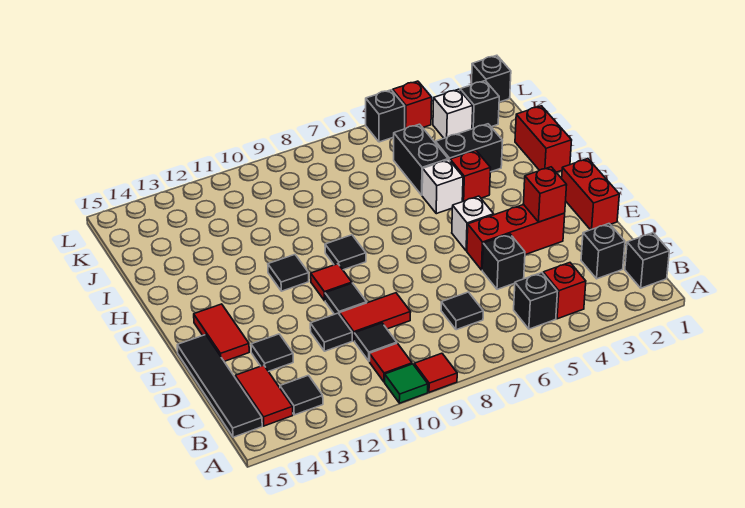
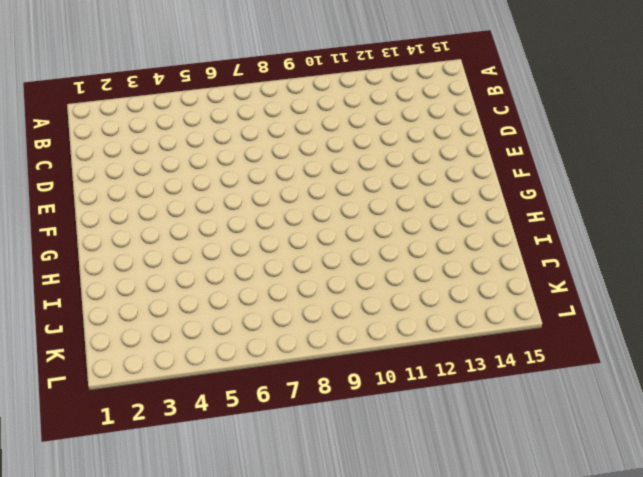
none -> red tile A9 level 1
none -> green tile A10 level 1
none -> black brick B1 level 1
none -> red brick B4 level 1

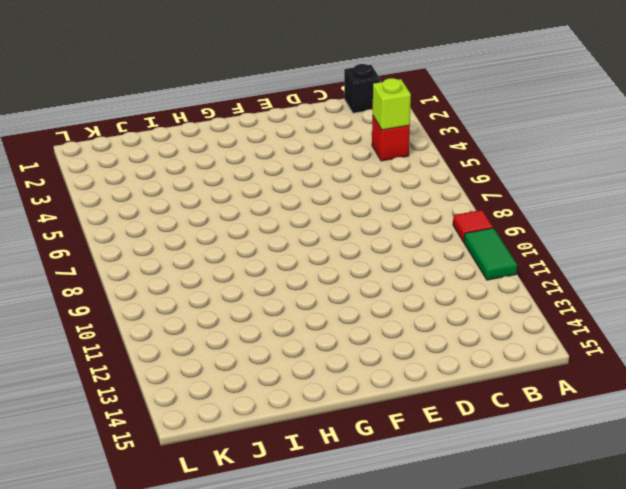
green tile A10:A11 level 1 -> green tile A10 level 1
lime brick B4 level 2 -> none
none -> black brick B5 level 1
none -> red tile B10 level 1
none -> black tile B13 level 1
none -> red tile B14:C14 level 1

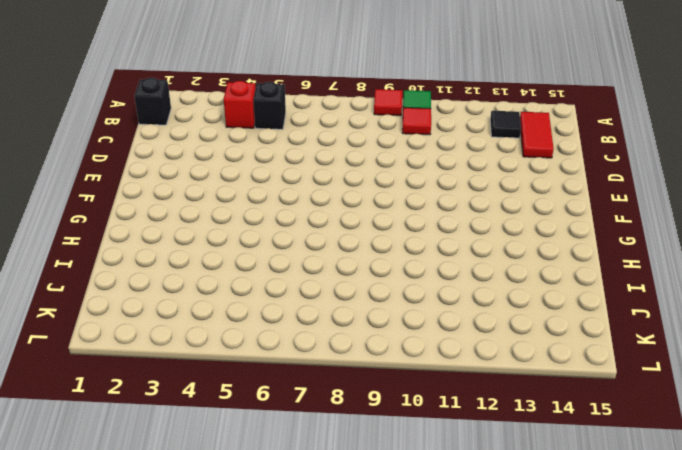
none -> black tile B15:E15 level 1
none -> black brick C2 level 1
none -> black tile C7 level 1
none -> black tile C10 level 1

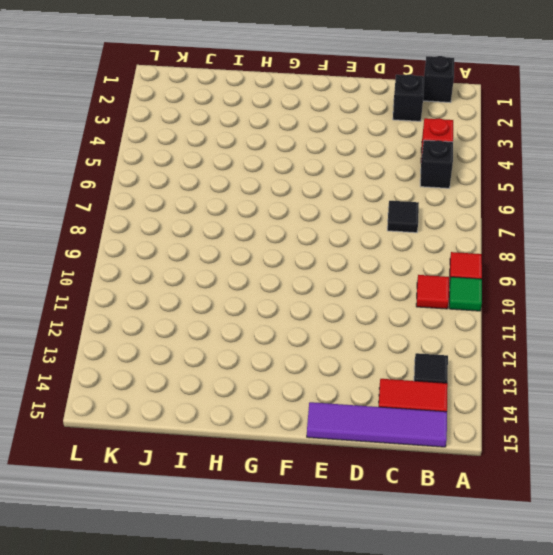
purple tile B15:E15 level 1 -> black tile B15:E15 level 1
none -> black tile C10 level 1
none -> black brick D5 level 1
none -> red tile D9:D10 level 1
none -> black tile D11 level 1

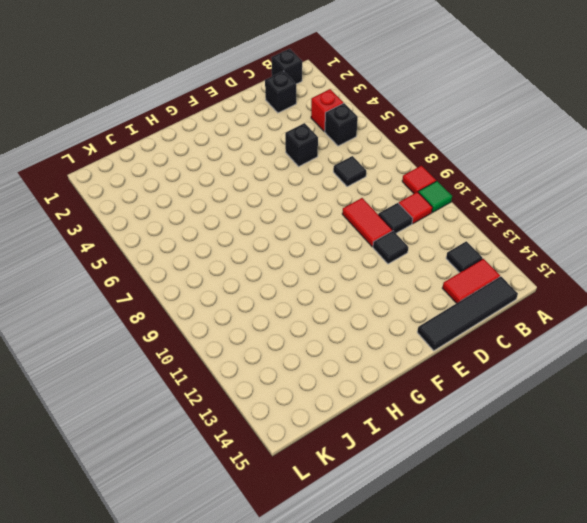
none -> black tile D13 level 1
none -> red brick E1:F1 level 1
none -> red brick E3:E5 level 1
none -> black tile E10 level 1

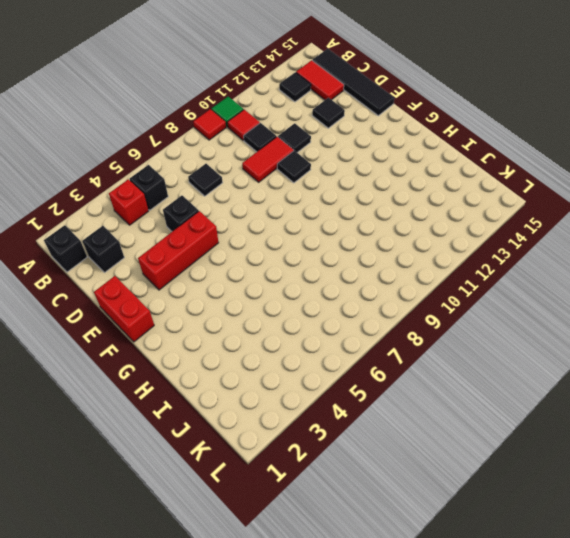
none -> red tile E14:F14 level 1
none -> white brick F5 level 1
none -> red tile F10 level 1
none -> black tile G9 level 1

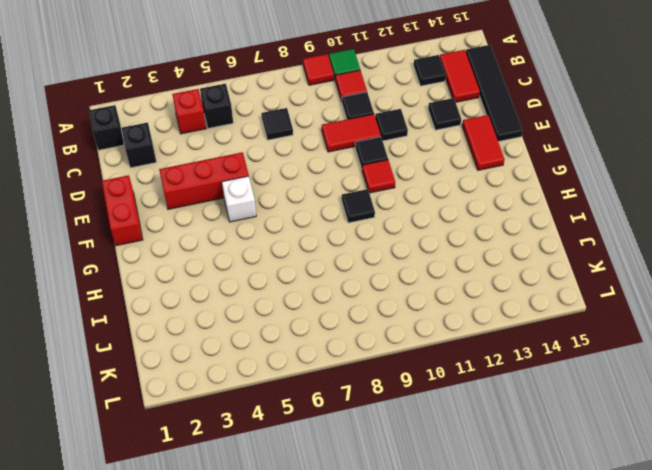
none -> black brick D5 level 1
none -> black tile G11 level 1
none -> red brick H1:I1 level 1
none -> red brick H4 level 1

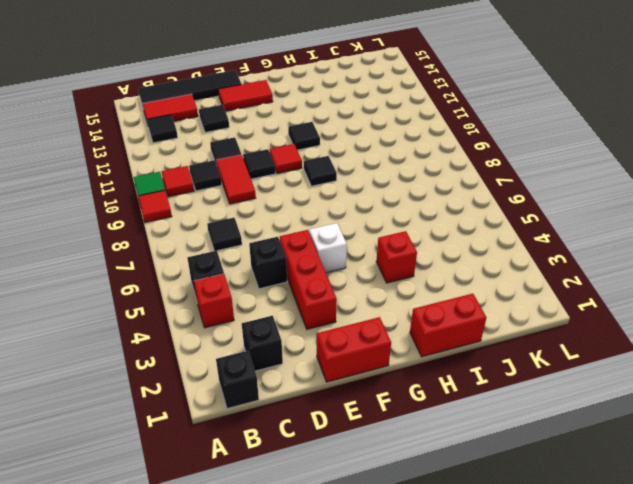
none -> white brick H5 level 1
none -> black brick I3:I4 level 1
none -> black brick I5:J5 level 1
none -> black brick K2 level 1

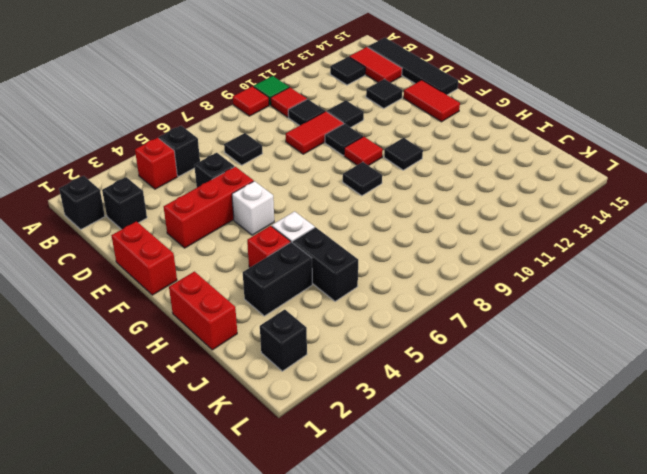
none -> white brick K3 level 1
none -> black brick L1 level 1
none -> red brick L4 level 1
none -> black brick L5 level 1

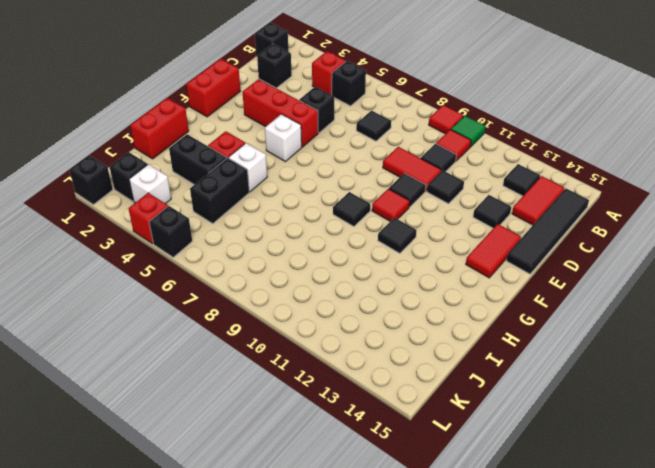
none -> red brick E3 level 2

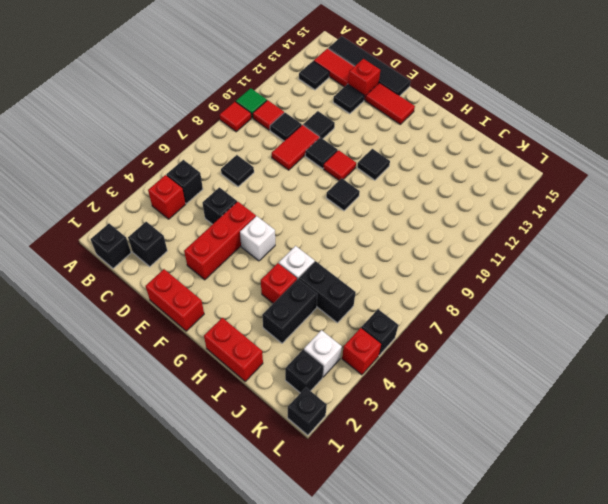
red brick D14 level 1 -> red brick E3 level 2

